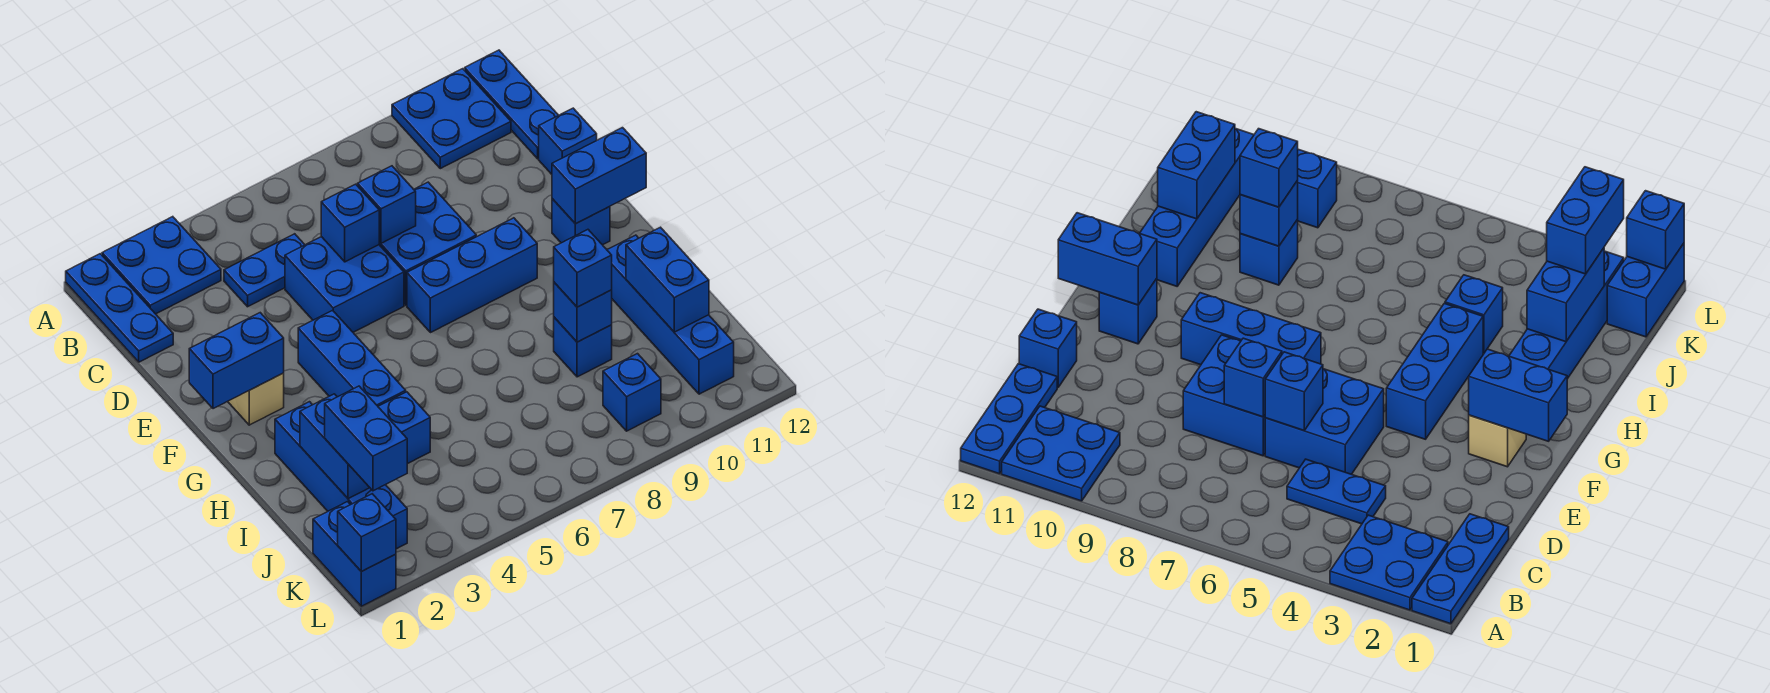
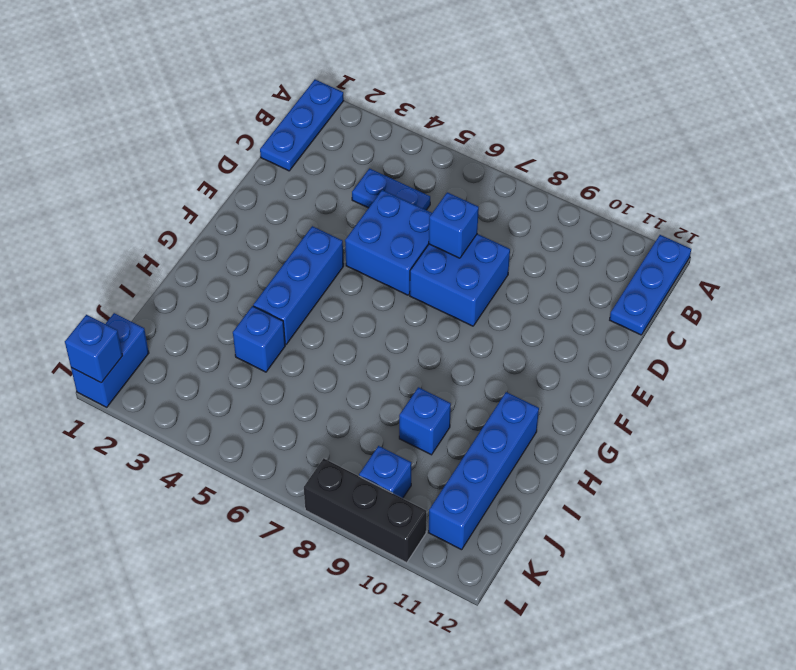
black brick L8:L10 level 1 -> none
none -> blue plate A2:B3 level 1
none -> blue plate A10:B11 level 1
none -> blue brick D12 level 1

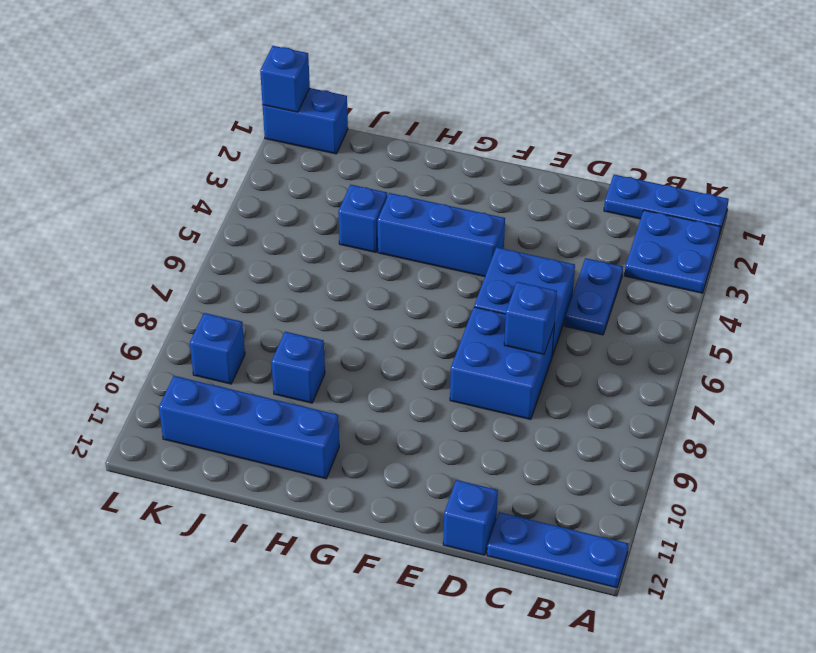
none -> blue plate A10:B11 level 1
none -> tan brick F2 level 1
none -> blue brick F7:F9 level 1

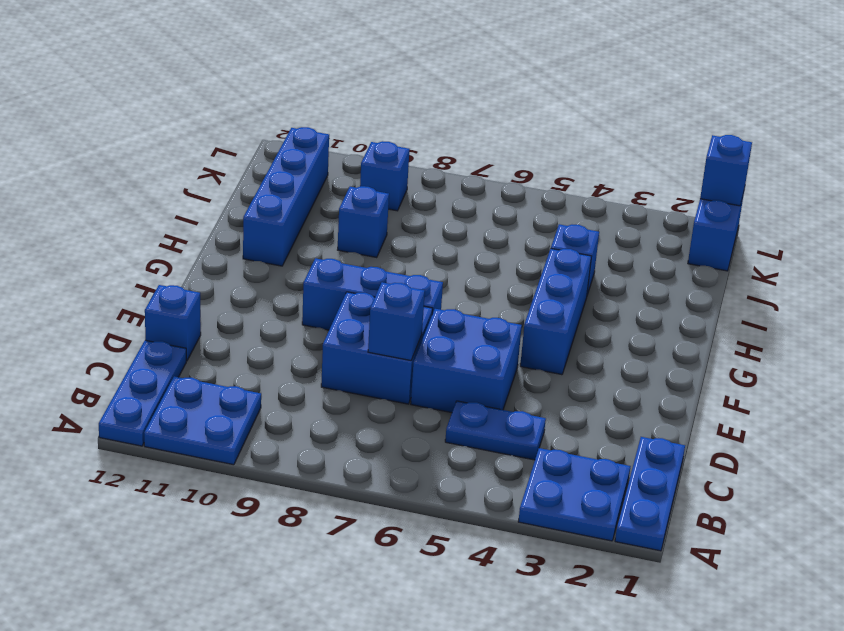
none -> tan brick F2 level 1
none -> blue brick F11 level 1
none -> blue brick H2:K2 level 1

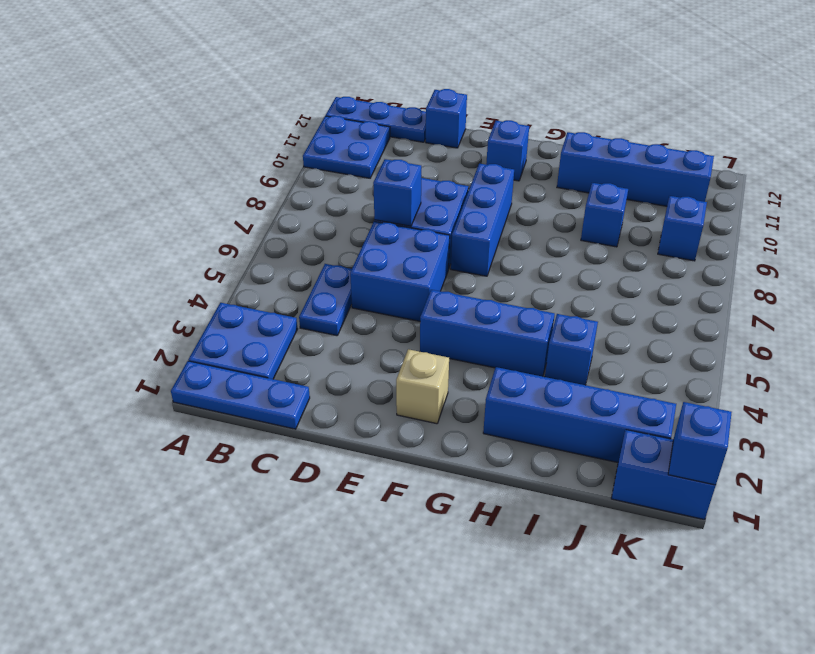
none -> blue brick D6 level 2
none -> blue brick F1:F2 level 2
none -> blue brick F11:F12 level 2

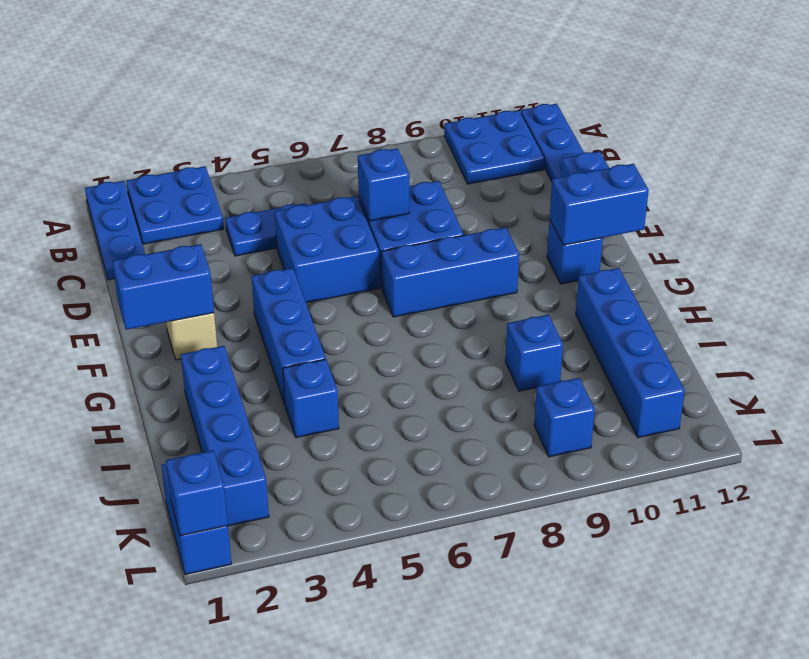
none -> blue brick D6 level 2
none -> blue brick I2:J2 level 2
none -> blue brick I9 level 2

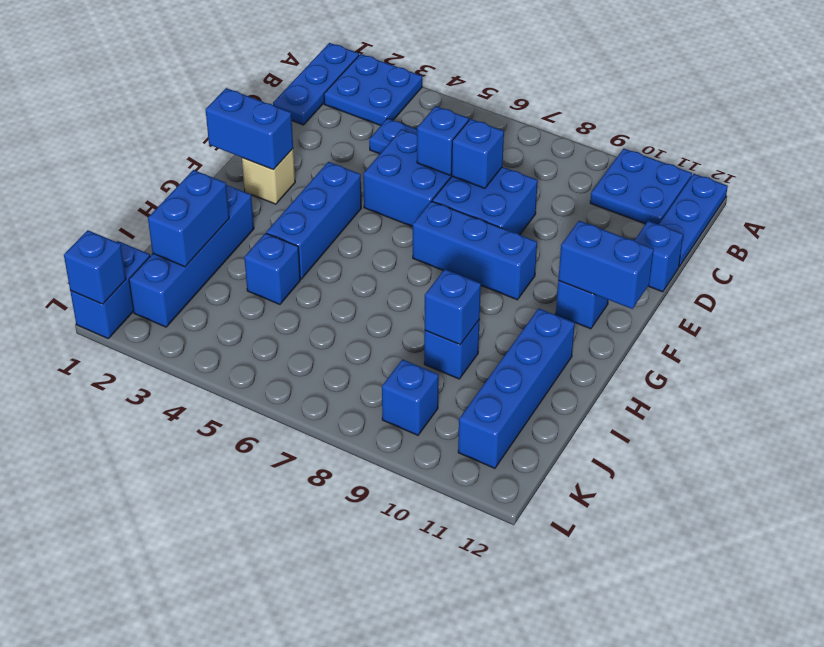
none -> blue brick I11:J11 level 2
none -> blue brick I9 level 3
none -> blue brick J2:K2 level 3

